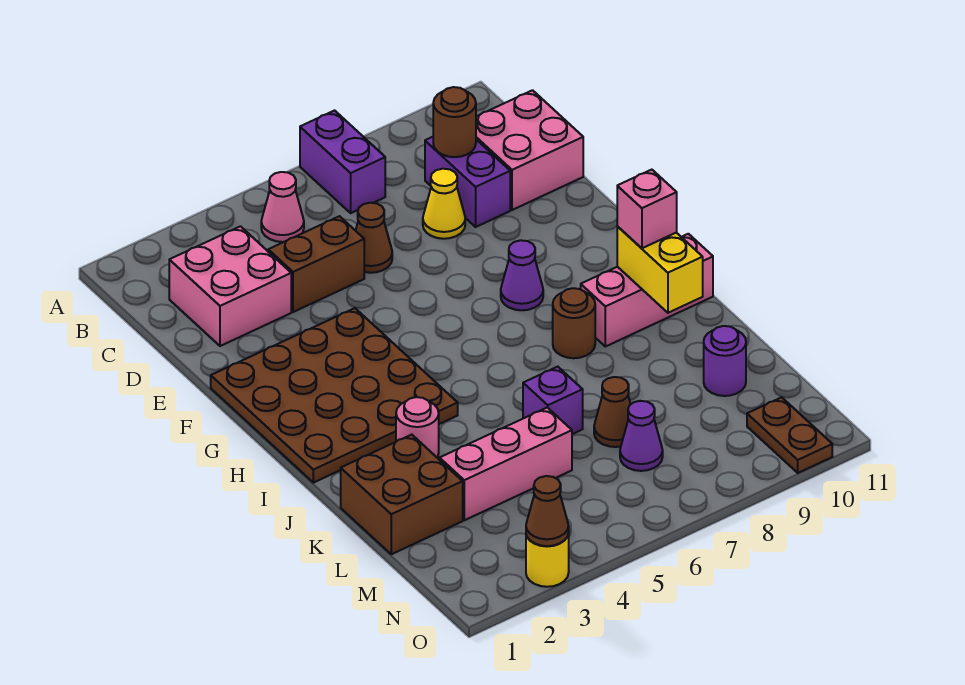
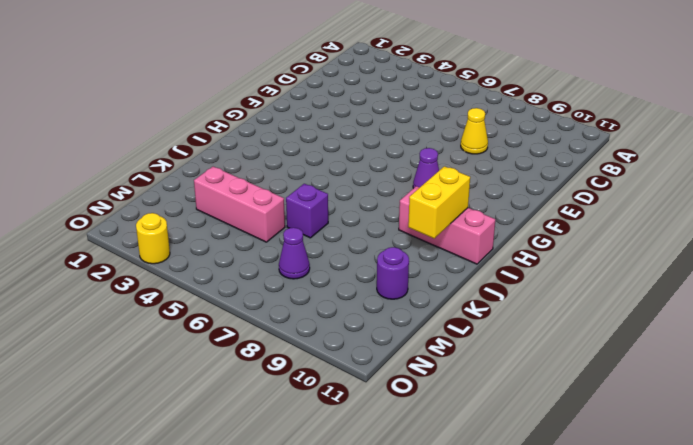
none -> purple brick A7:B7 level 1
none -> pink cone B5 level 1
none -> pink brick C2:D3 level 1

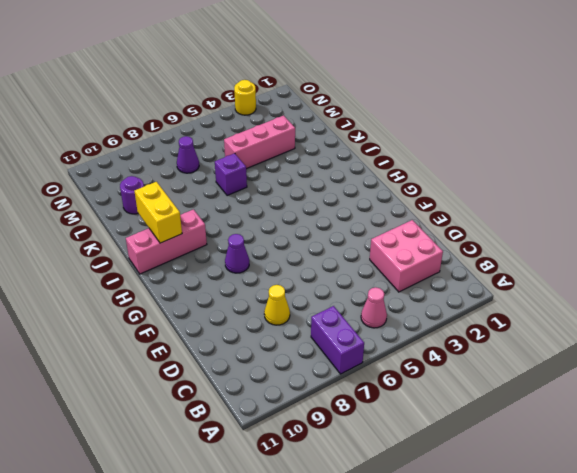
none -> purple brick C9:D9 level 1
none -> pink brick C10:D11 level 1
none -> brown brick D4:D5 level 1

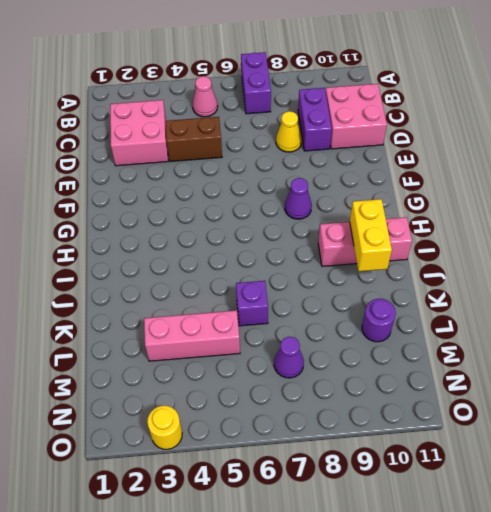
none -> brown cone D6 level 1
none -> brown plate F1:I4 level 1
none -> brown round brick I8 level 1

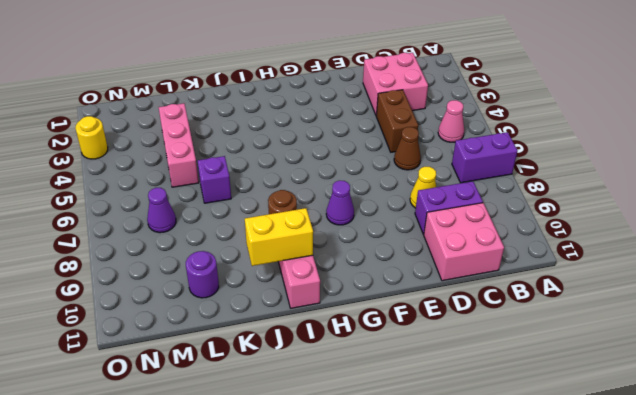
none -> brown plate F1:I4 level 1
none -> pink round brick J3 level 1
none -> brown brick K1:L2 level 1

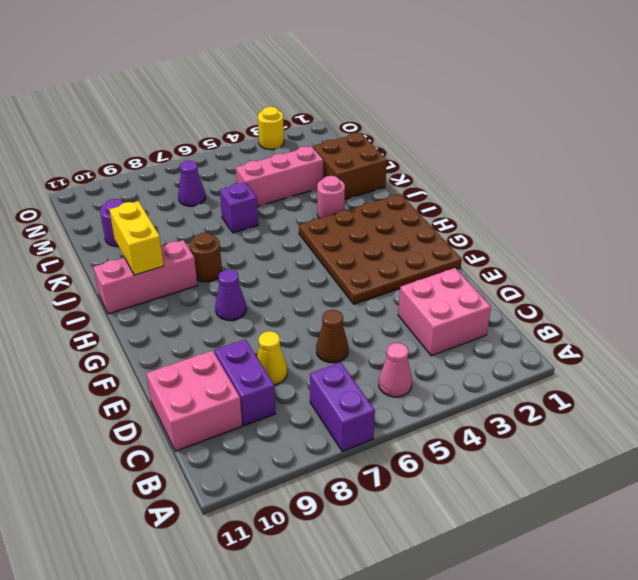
none -> brown brick D4:D5 level 1
none -> brown cone L7 level 1
none -> brown plate N10:O10 level 1

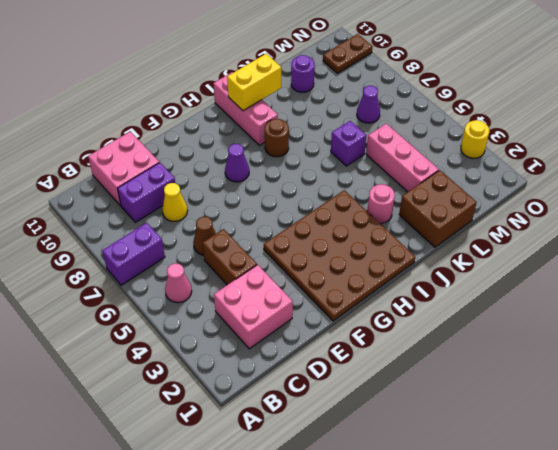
none -> brown cone L7 level 1
none -> brown round brick C9 level 2
none -> brown cone O3 level 2

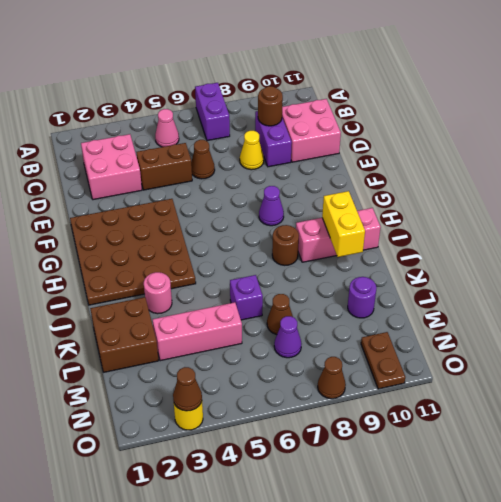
brown cone O8 level 1 -> none
none -> pink brick I10 level 3

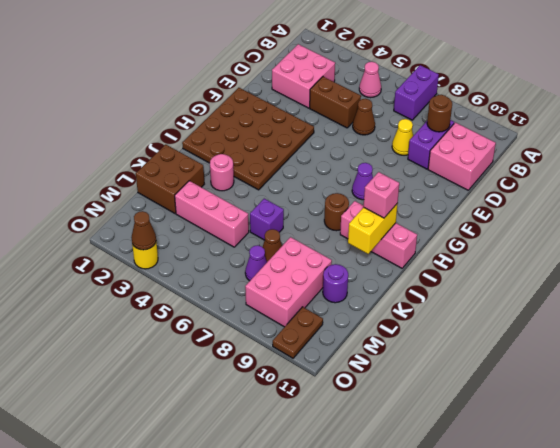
pink brick L8:N9 level 1 -> none

